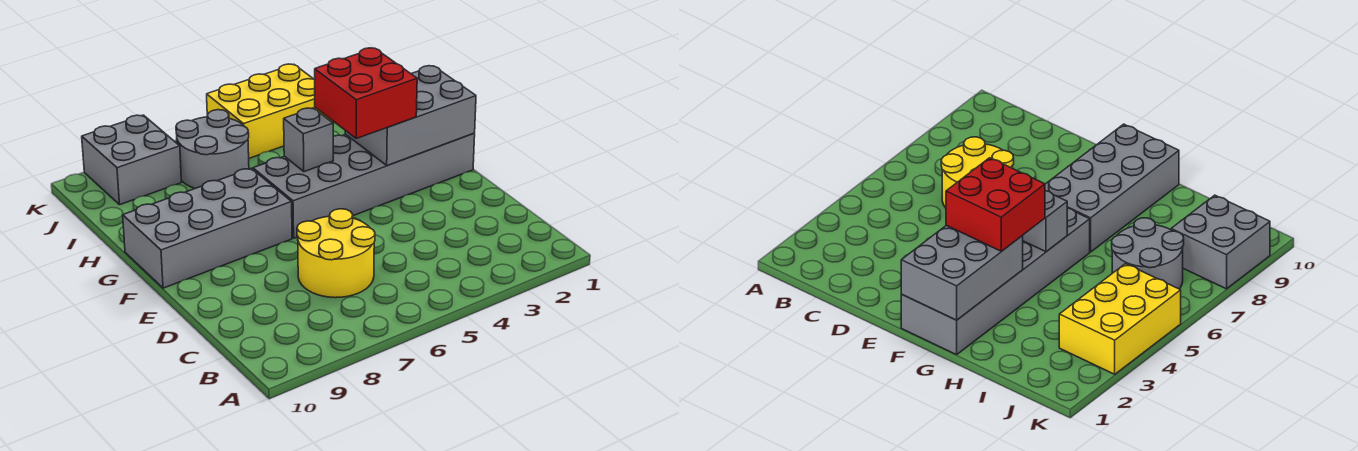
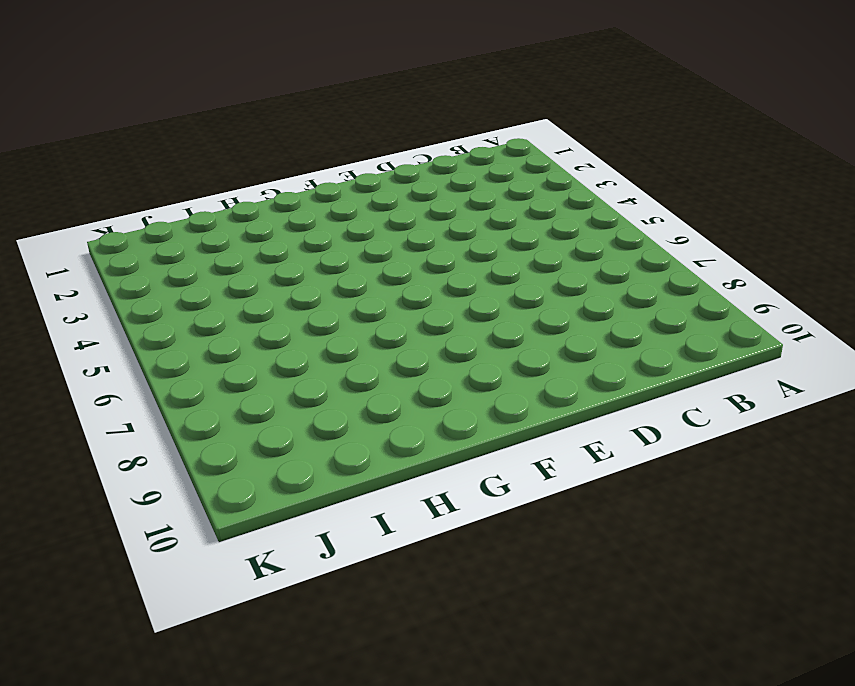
none -> yellow round brick C6:D7 level 1
none -> grey brick F1:G6 level 1

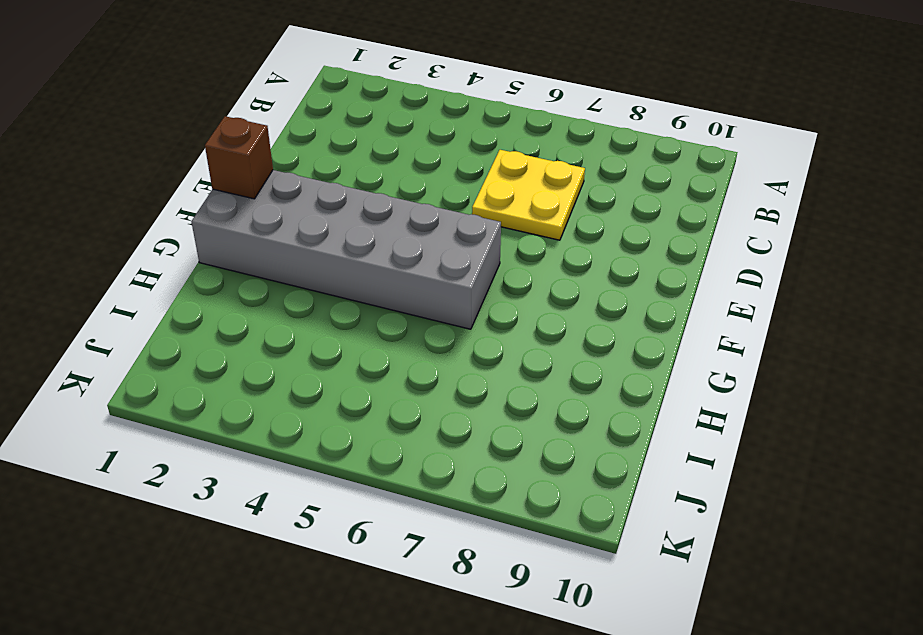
yellow plate C6:D7 level 1 -> yellow round brick C6:D7 level 1
brown brick F1 level 2 -> grey brick F1:G3 level 2
none -> grey brick F7:G10 level 1
none -> grey round brick I6:J7 level 1

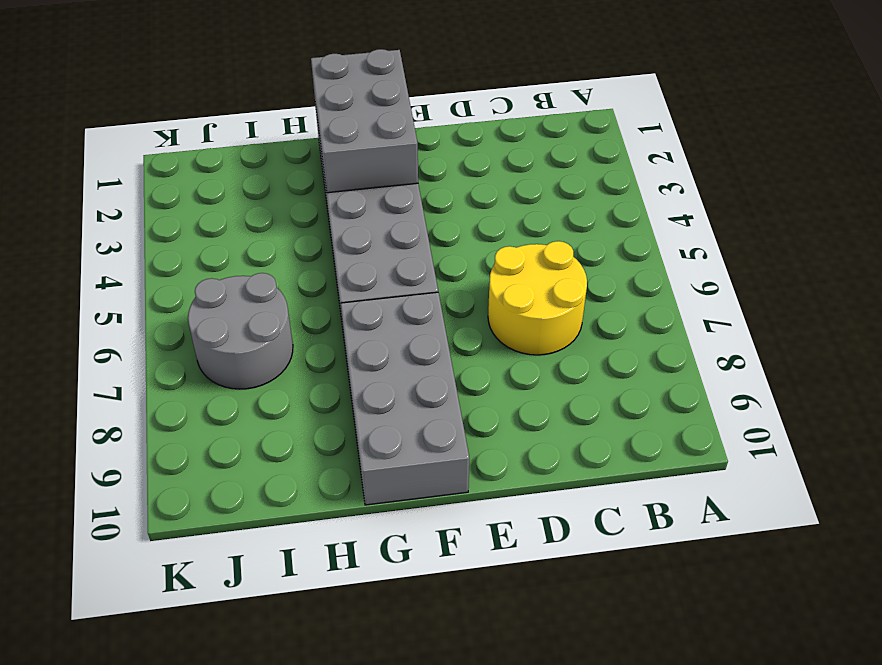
none -> yellow brick J3:K5 level 1
none -> grey brick J8:K9 level 1

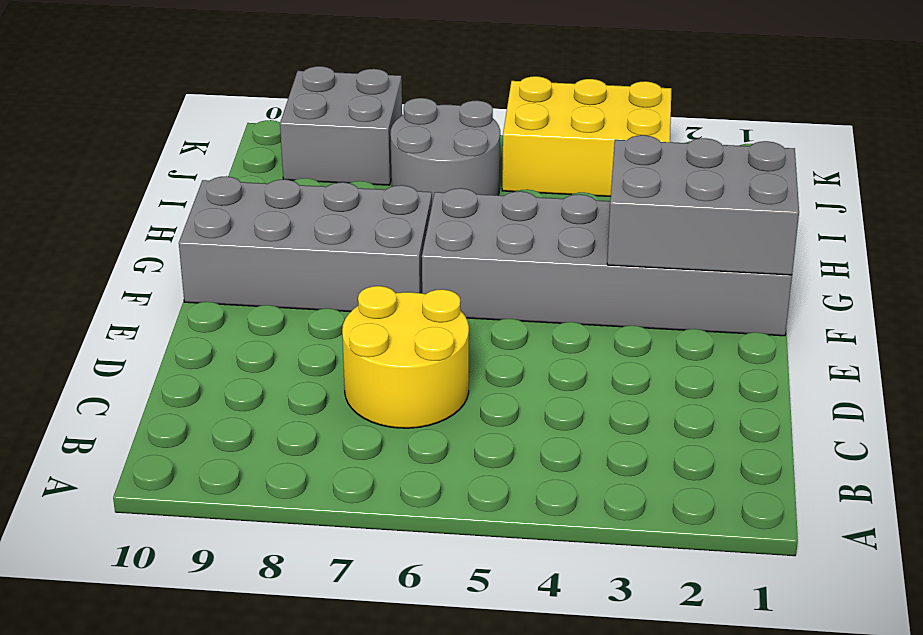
none -> grey brick G5 level 2
none -> red brick F3:G4 level 3

